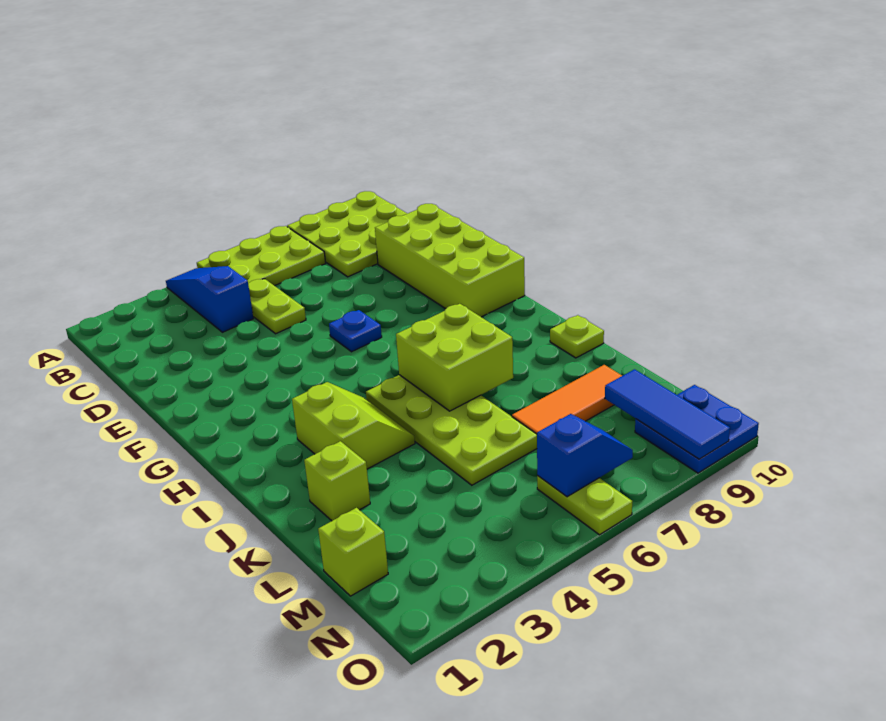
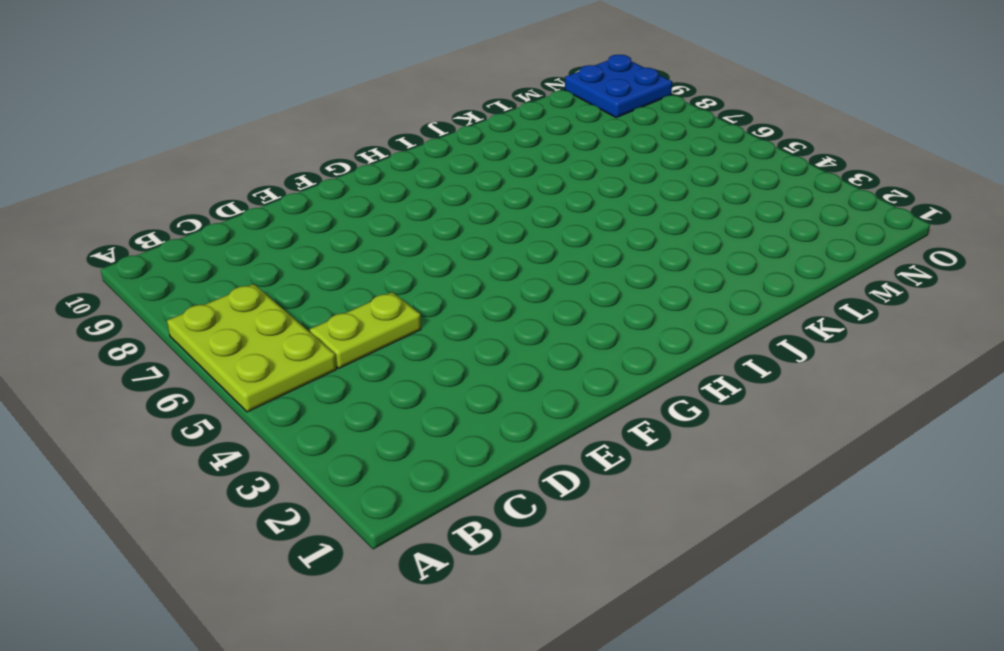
none -> blue slope A4:C4 level 1 top C
none -> lime plate A8:C10 level 1
none -> lime brick D9:G10 level 1

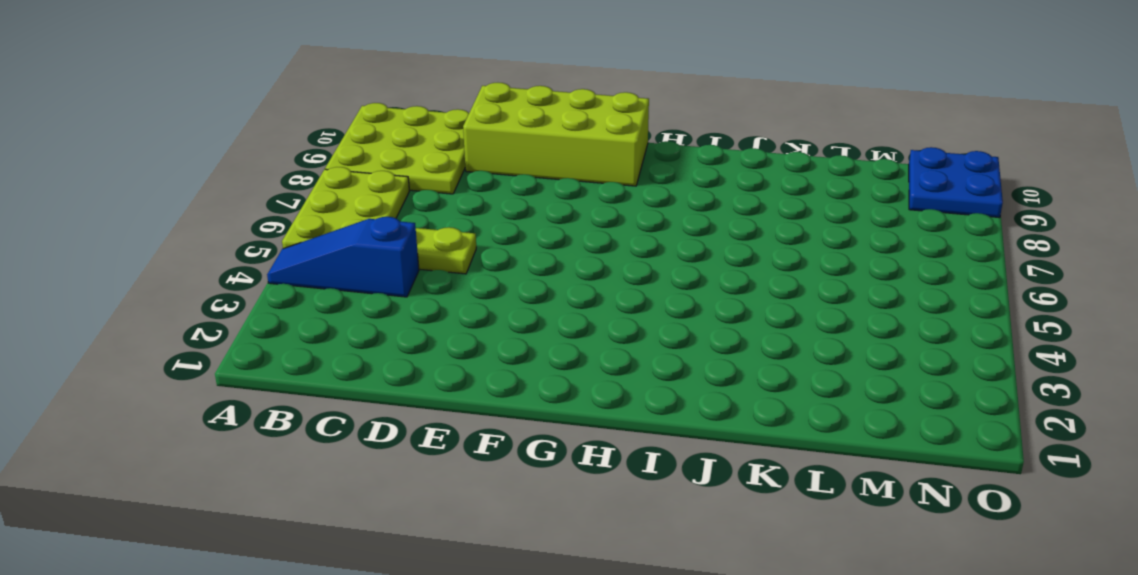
none -> blue plate F6 level 1
none -> lime slope I3:J4 level 1 top 3
none -> lime plate I5:L6 level 1

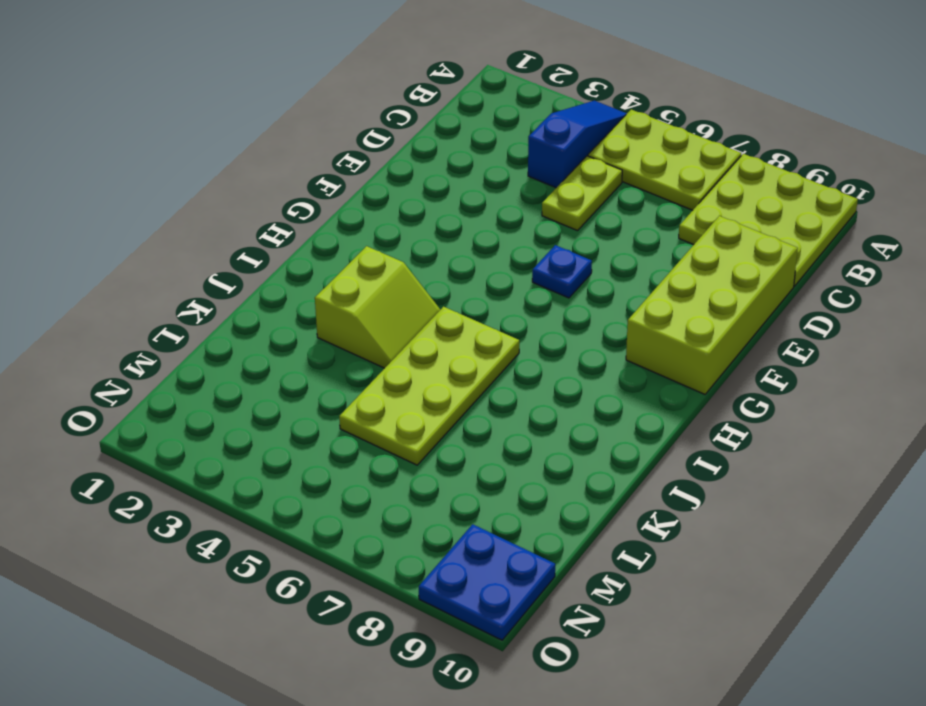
none -> lime plate J10 level 1
none -> lime brick K2 level 1
none -> orange tile L7:L9 level 1

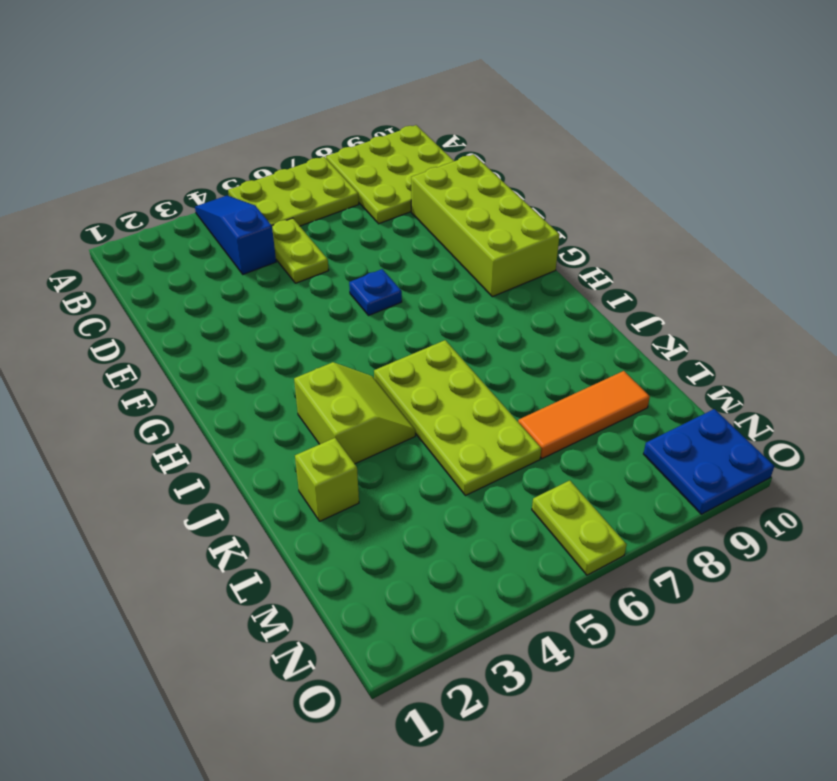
none -> lime plate J10 level 1
none -> lime brick M1 level 1
none -> lime brick I6:J7 level 2

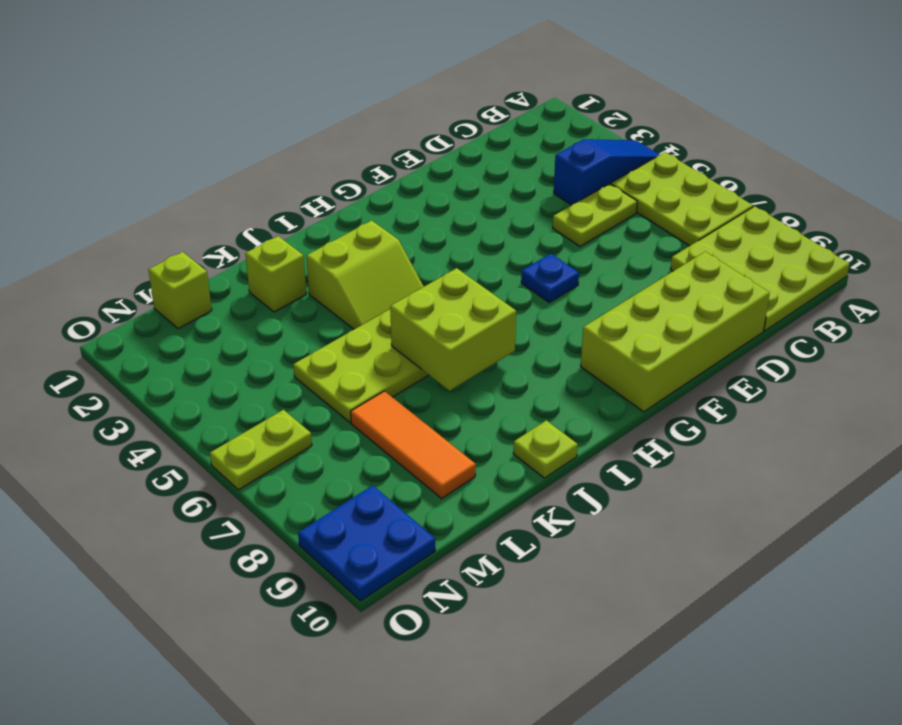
none -> blue tile M9:O9 level 2
none -> blue slope N6:N7 level 2 top 6

